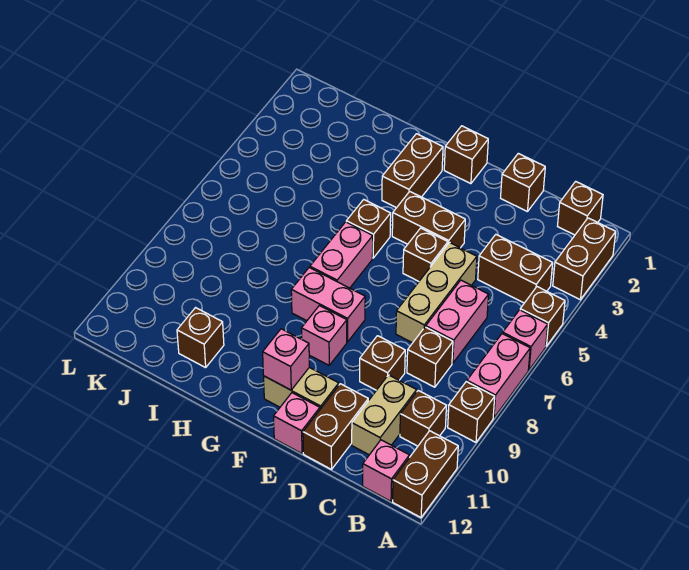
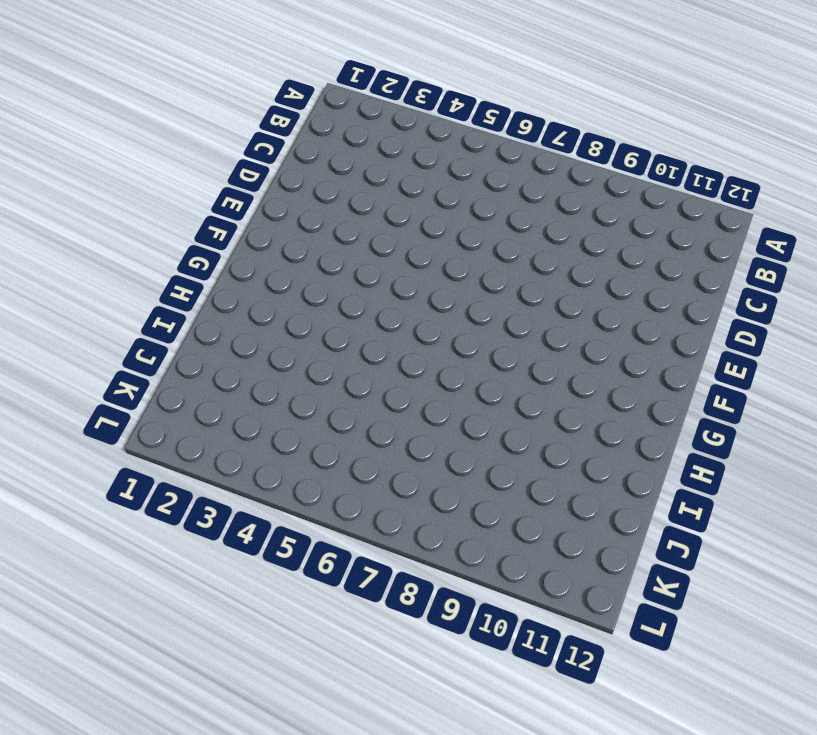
none -> brown brick A2:A3 level 1
none -> brown brick A5 level 1
none -> pink brick A6 level 1

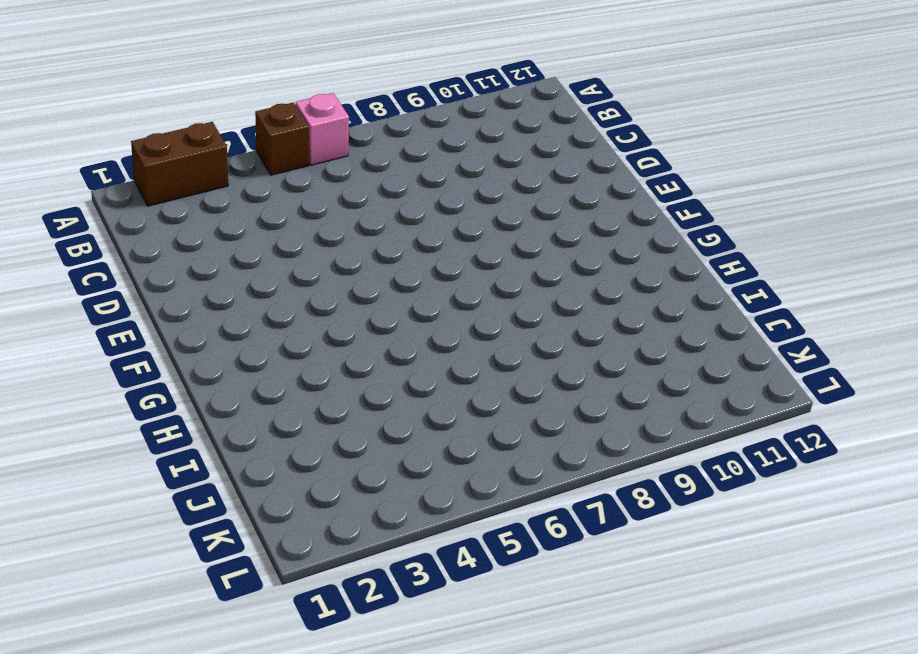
none -> pink brick A7:A8 level 1
none -> brown brick A9 level 1
none -> brown brick A11:A12 level 1

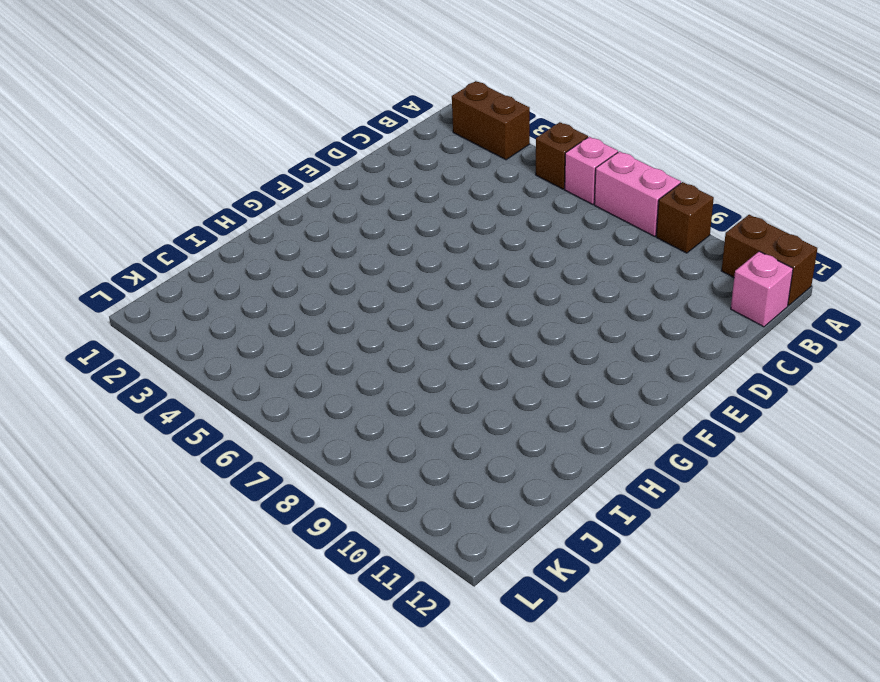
none -> brown brick B1 level 1
none -> brown brick B4:C4 level 1
none -> brown brick B10 level 1

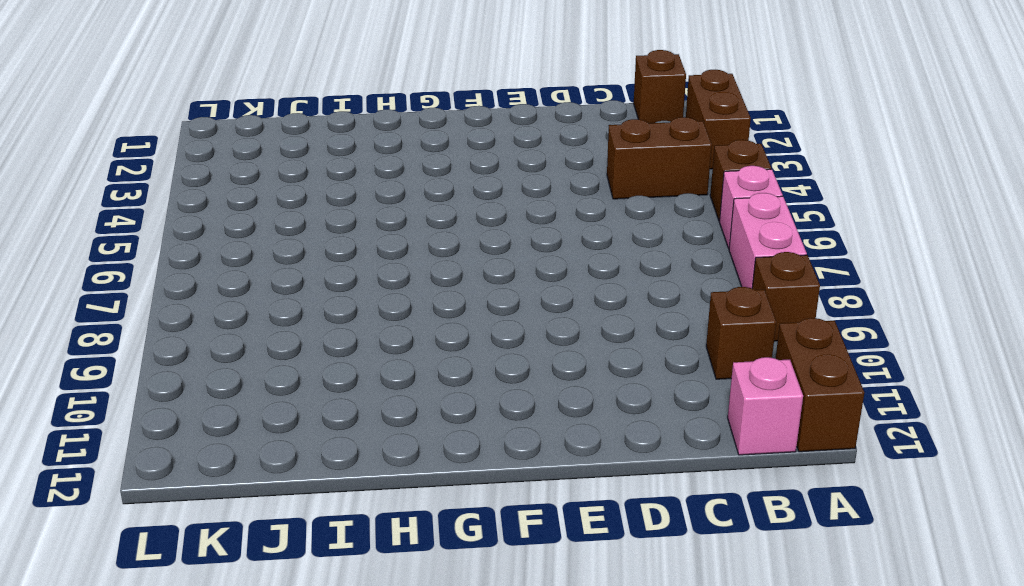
none -> pink brick C6:C7 level 1
none -> brown brick C8 level 1
none -> tan brick C10:C11 level 1

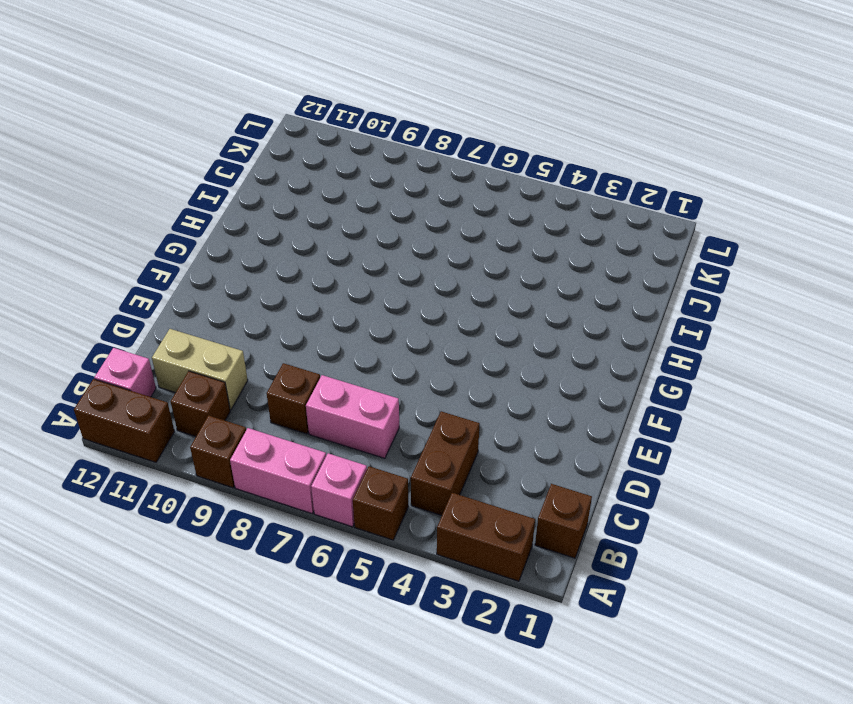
none -> brown brick D1 level 1
none -> tan brick D5:D7 level 1
none -> brown brick D9 level 1

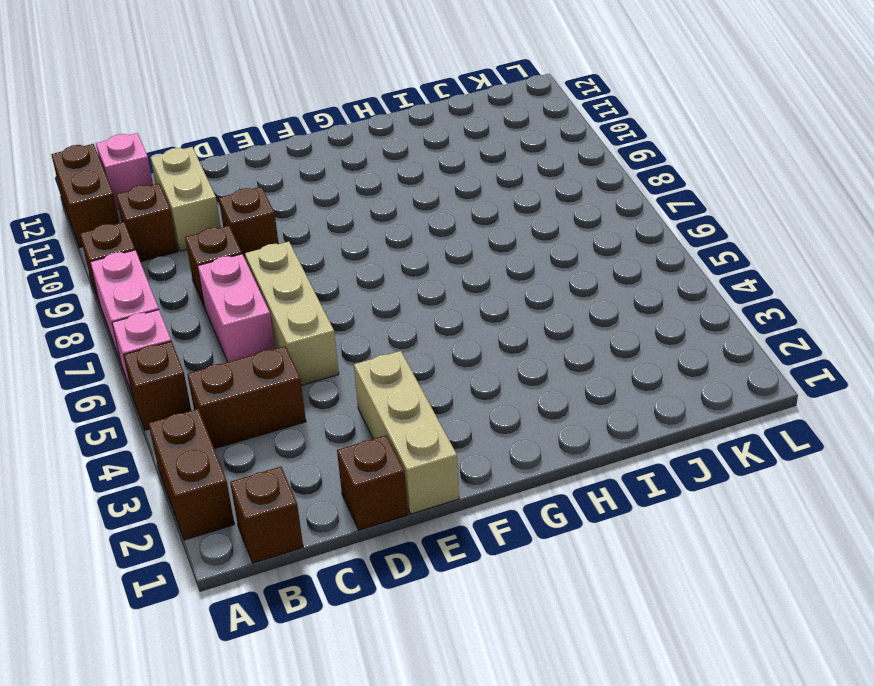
tan brick E1:E3 level 1 -> none
none -> brown brick D11:D12 level 1
none -> brown brick E4:F4 level 1
none -> brown brick E5 level 1

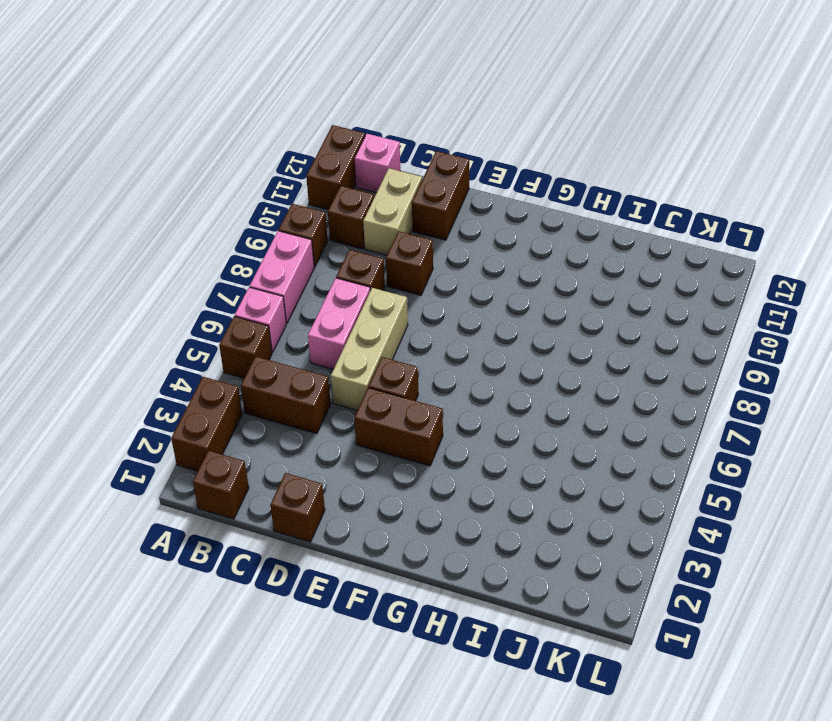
none -> tan brick E11:F11 level 1
none -> pink brick E12 level 1
none -> brown brick F1 level 1

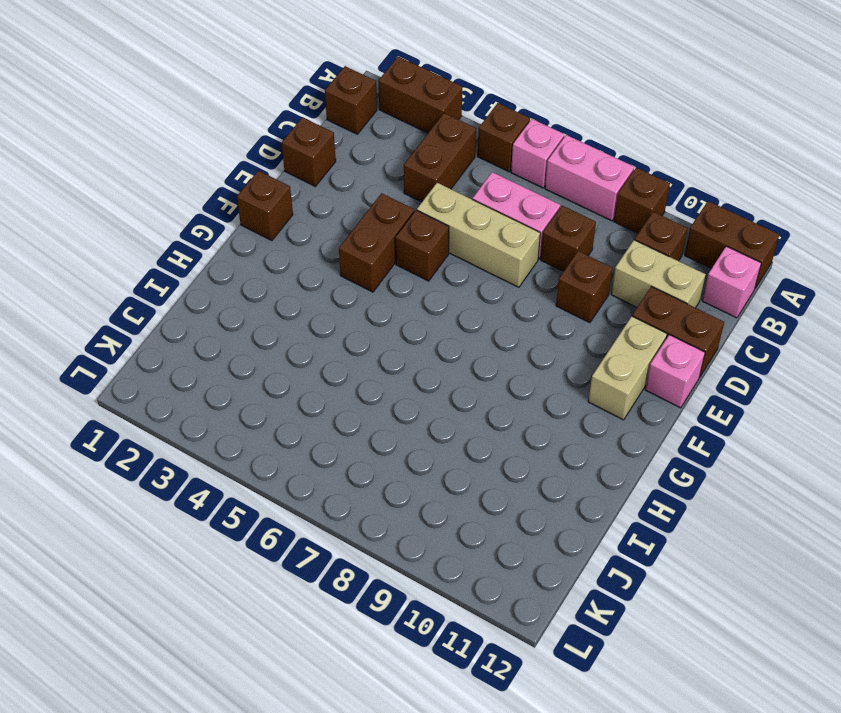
none -> pink brick F8:G8 level 1
none -> pink brick F9 level 1
none -> brown brick G2:G3 level 1

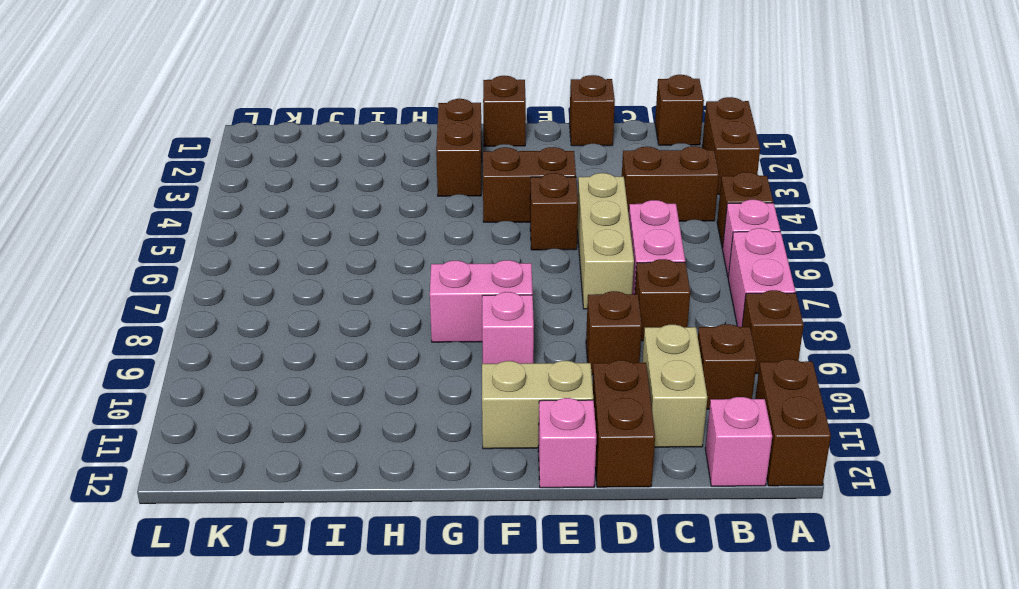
none -> brown brick G5 level 1
none -> pink brick G6:G7 level 1
none -> brown brick I11 level 1

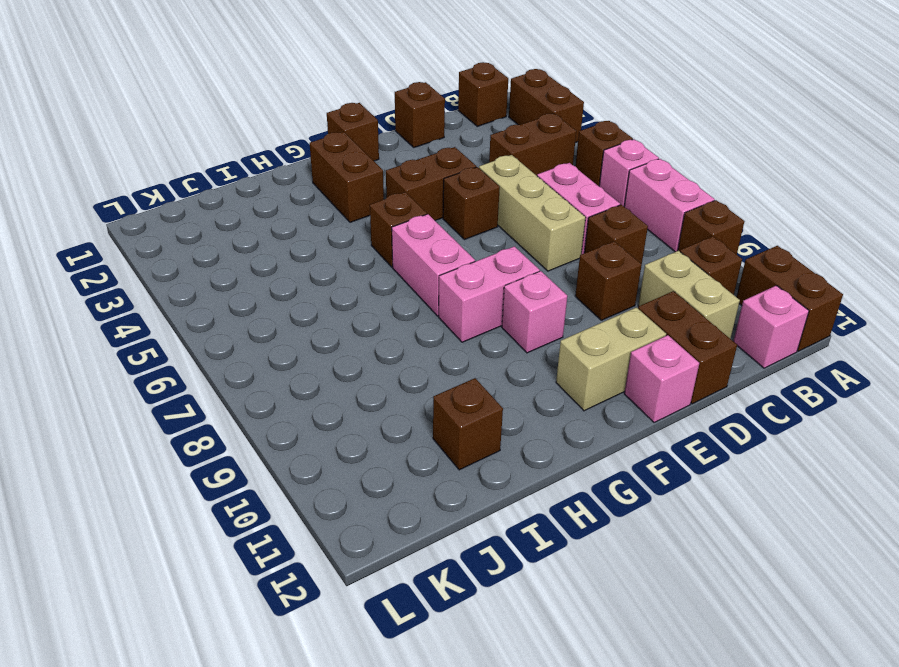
none -> pink brick F11 level 2

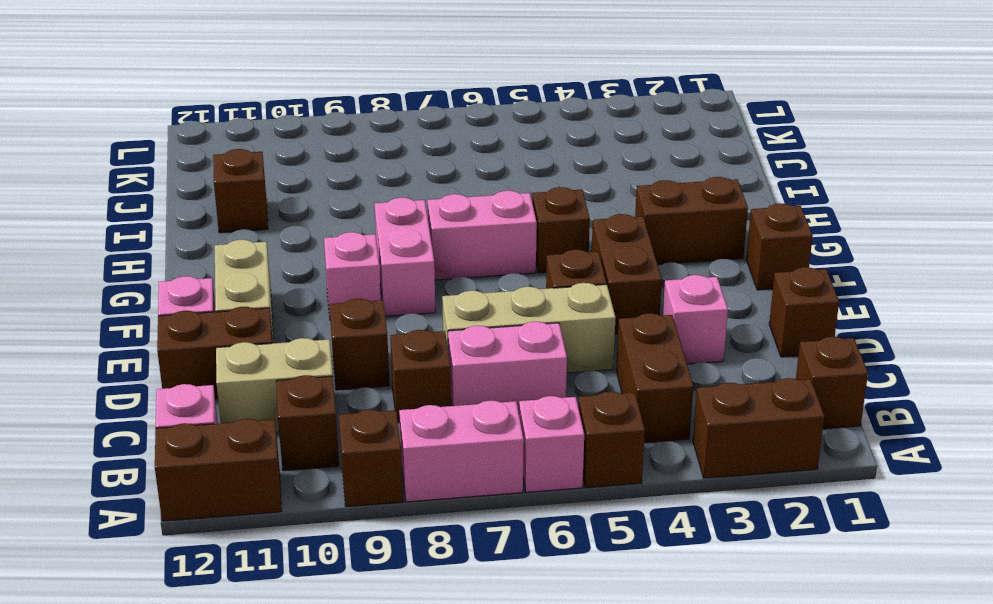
pink brick D3 level 1 -> pink brick F11 level 2

